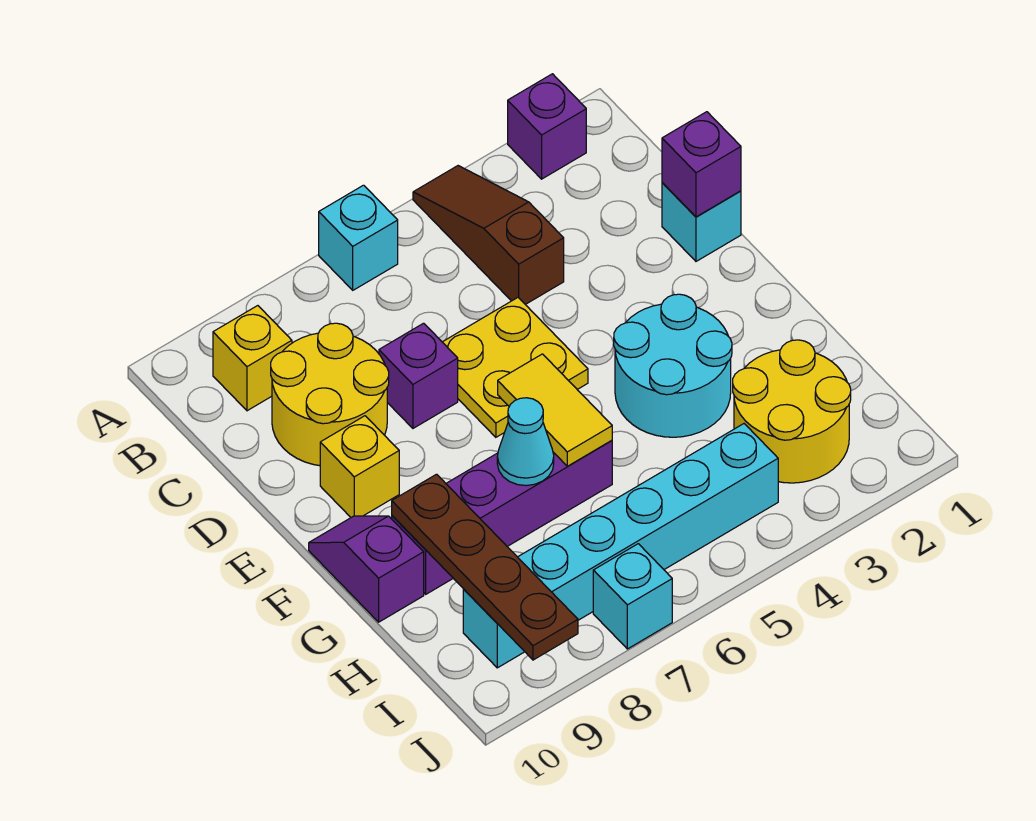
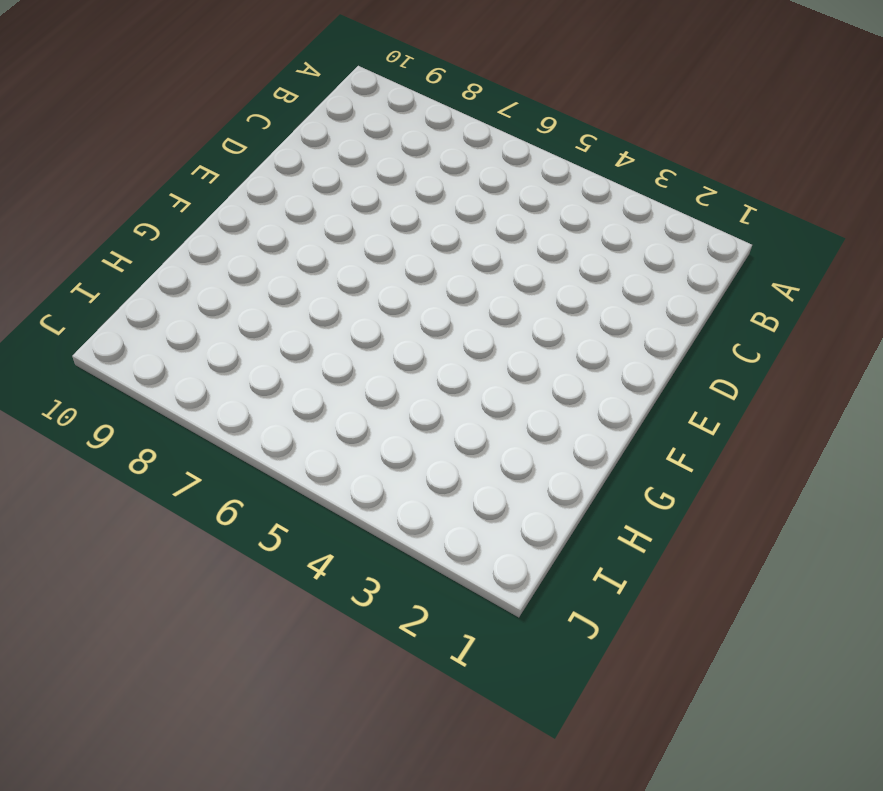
none -> purple brick A2 level 1
none -> brown slope A4:C4 level 1 top C
none -> cyan brick A6 level 1

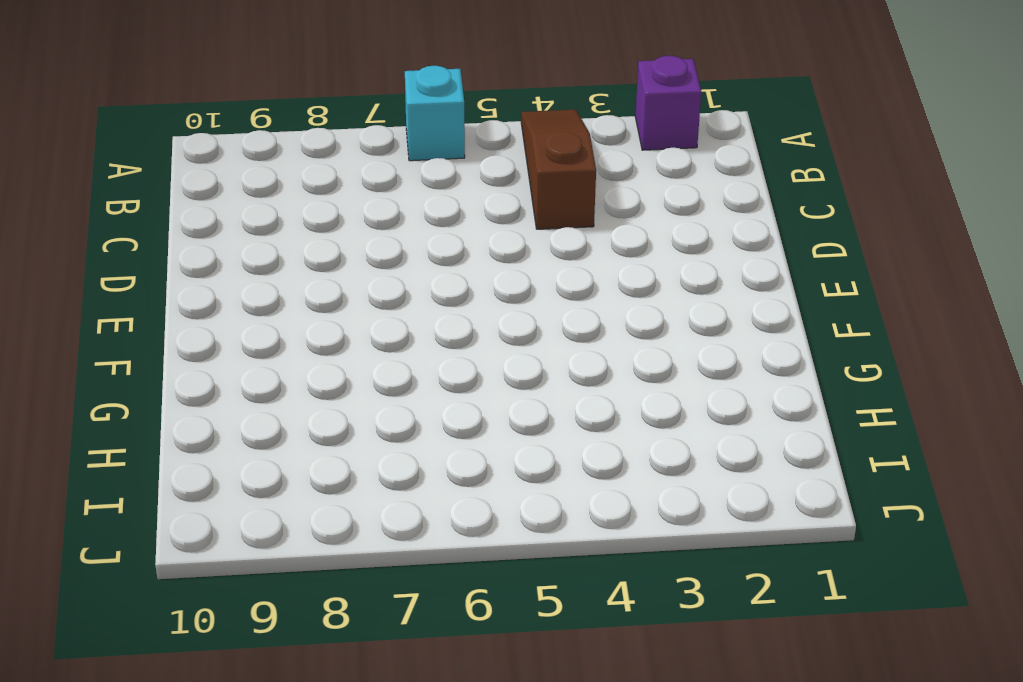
none -> yellow brick B9 level 1
none -> yellow round brick C8:D9 level 1
none -> cyan brick D1 level 1

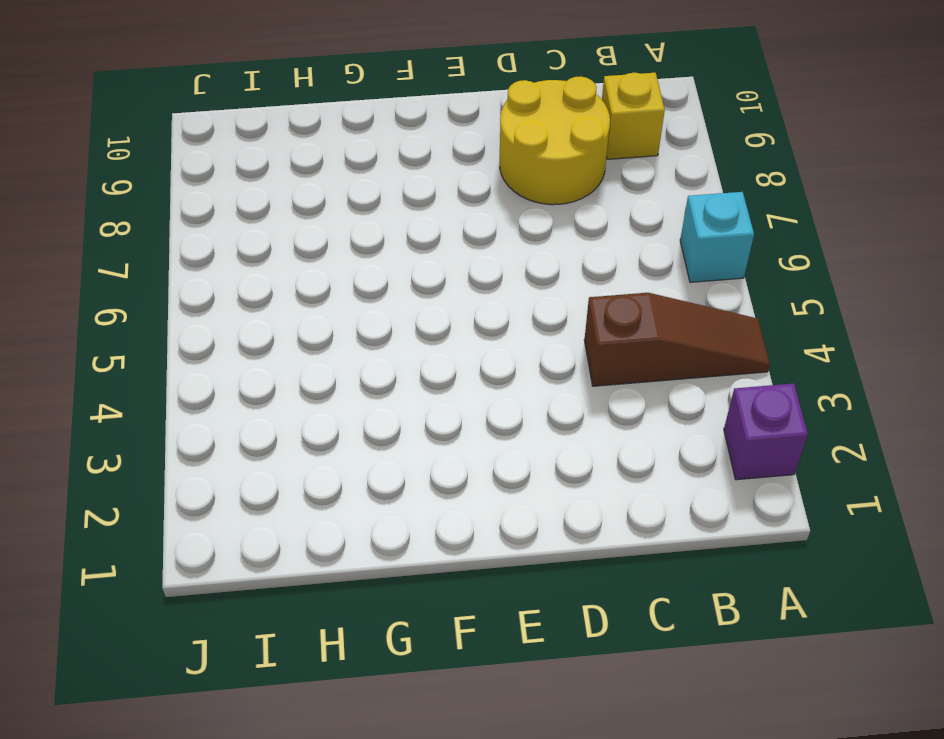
none -> cyan brick D1 level 1
none -> yellow plate D5:E6 level 1
none -> purple brick D7 level 1

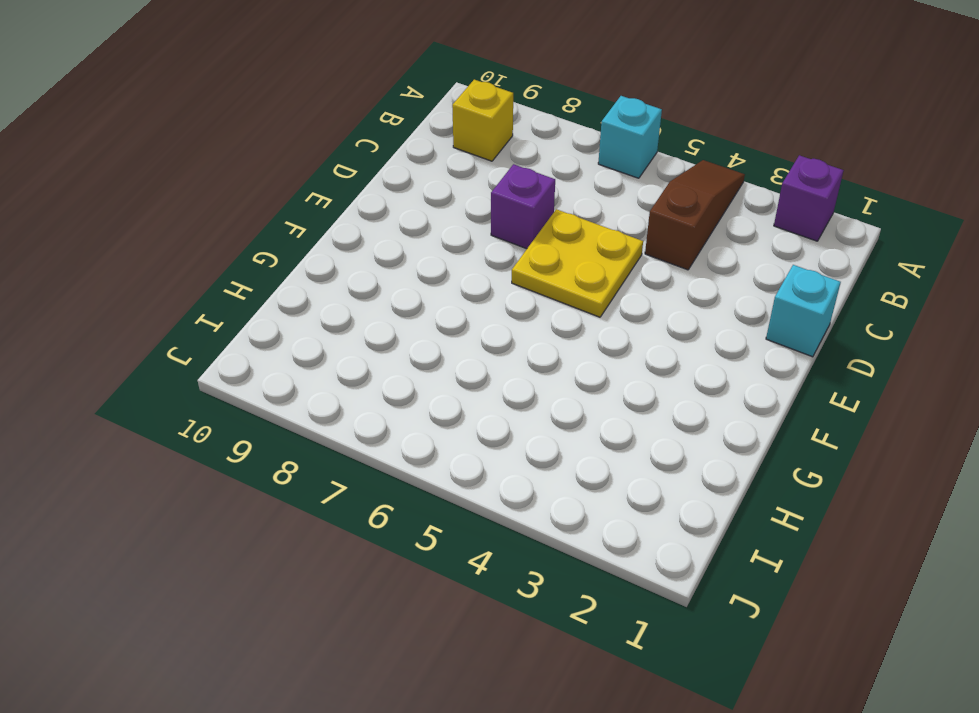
none -> yellow round brick C8:D9 level 1
none -> yellow brick E9 level 1
none -> cyan round brick F3:G4 level 1

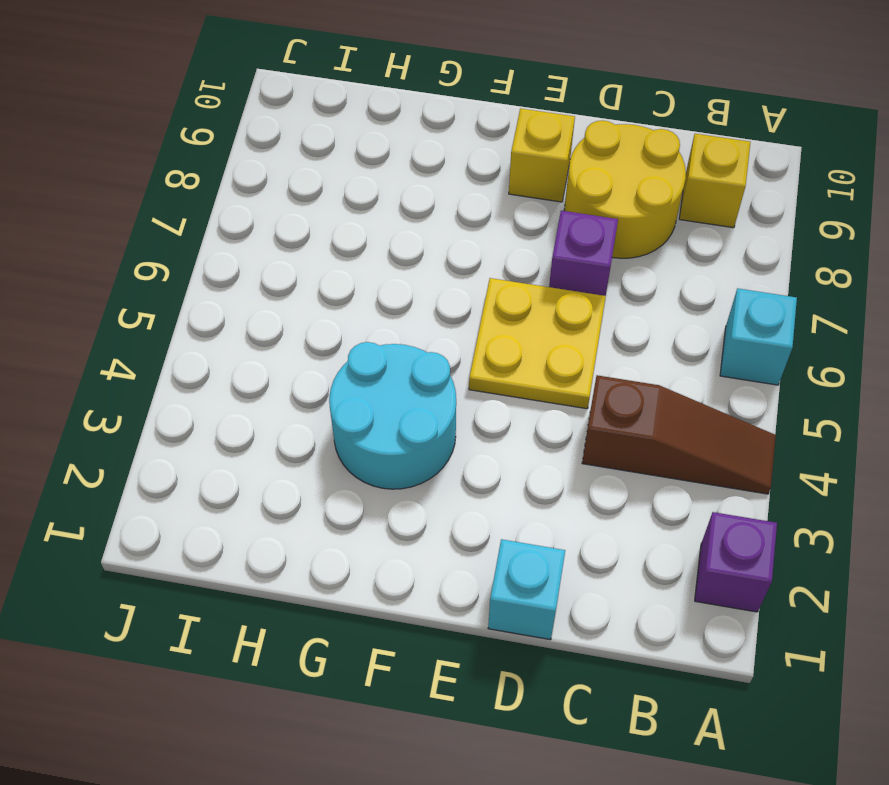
none -> purple slope F10:G10 level 1 top G
none -> purple brick G6:G9 level 1
none -> yellow round brick H2:I3 level 1

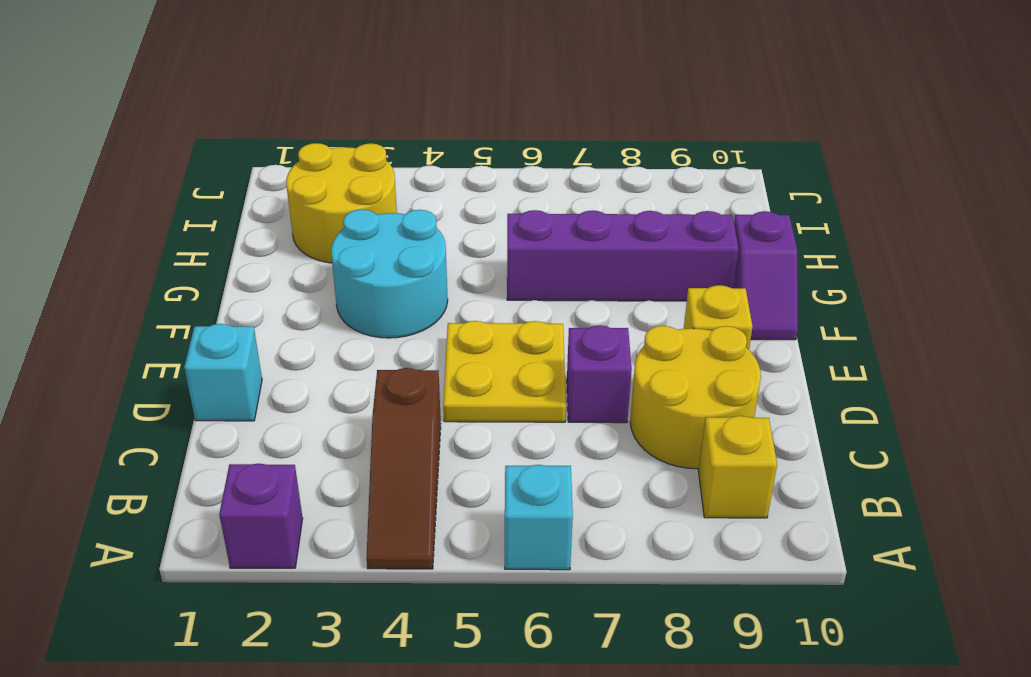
none -> cyan brick I4:I9 level 1
none -> cyan brick J7 level 1
none -> purple brick D1 level 2

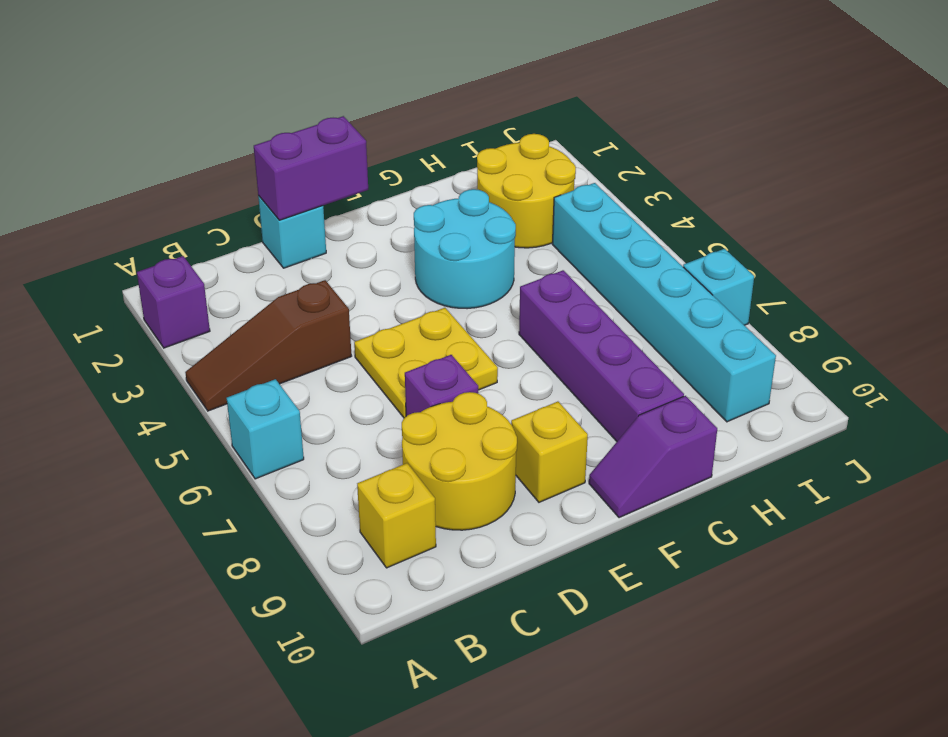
purple brick D1:E1 level 2 -> purple brick D1 level 2
none -> yellow tile F6:G6 level 2
none -> cyan cone G7 level 2
none -> brown plate G9:J9 level 2

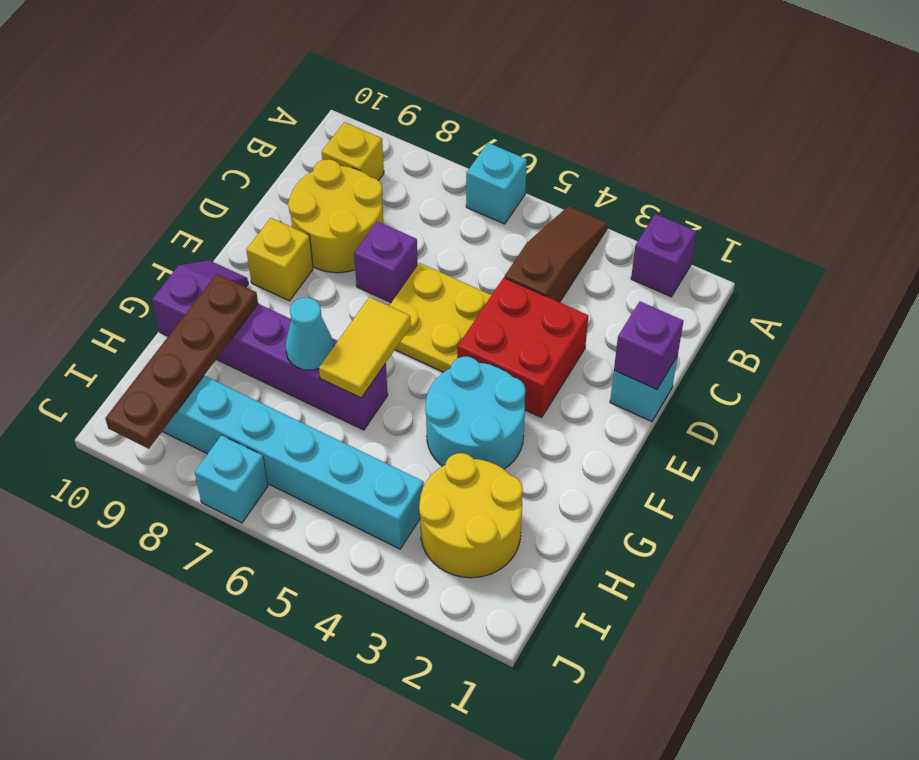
red brick D3:E4 level 1 -> none

